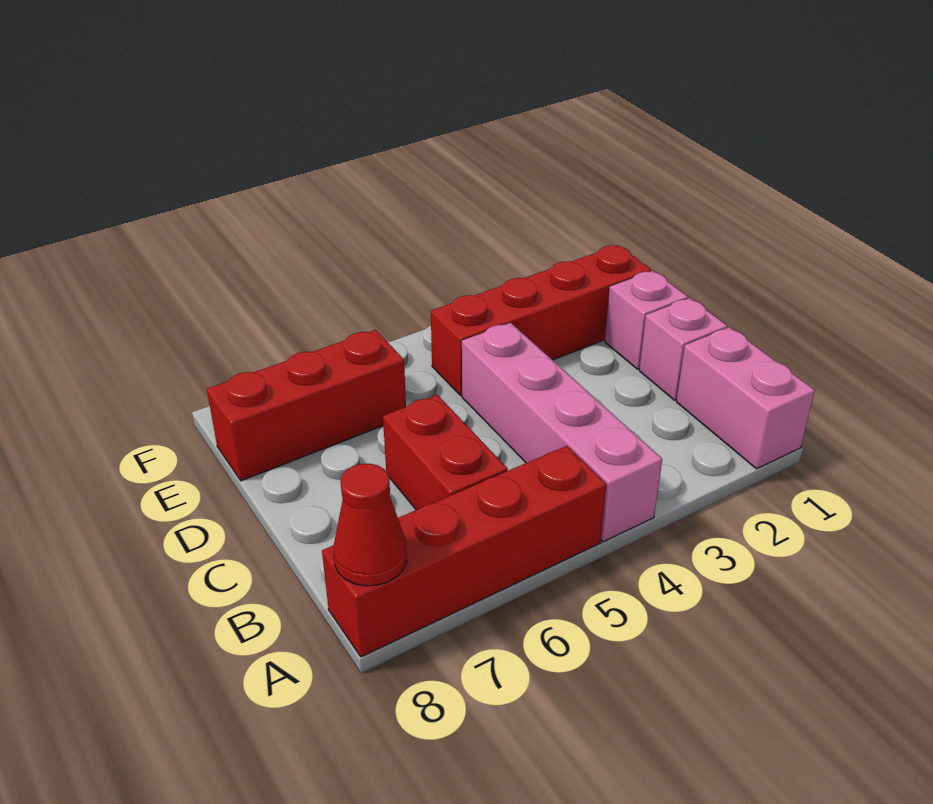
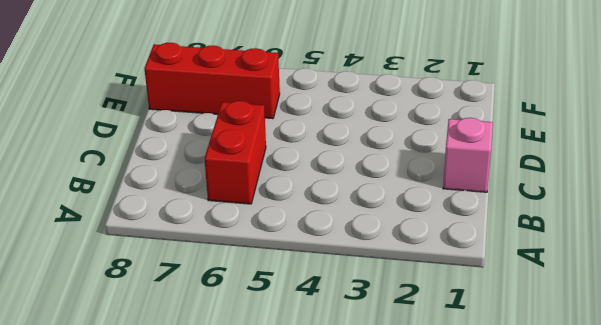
none -> pink brick A1:B1 level 1
none -> pink brick A4:D4 level 1

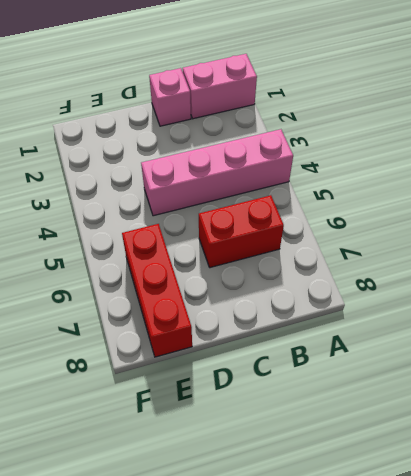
none -> red brick A5:A8 level 1
none -> pink brick D1 level 1

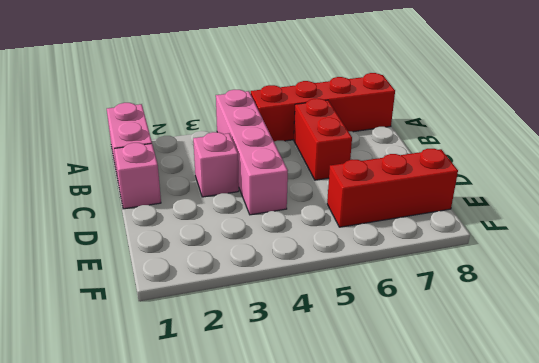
pink brick C3 level 1 -> pink brick D1 level 1
none -> red brick E1:E4 level 1
none -> red cone A8 level 2

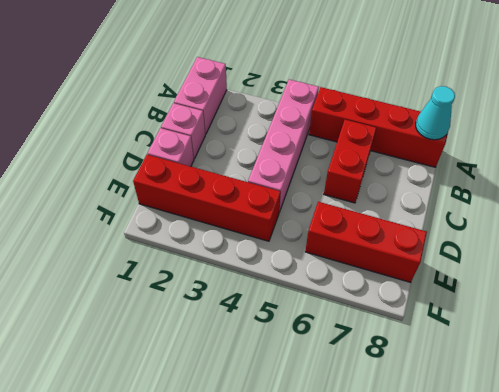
cyan cone A8 level 2 -> red cone A8 level 2

